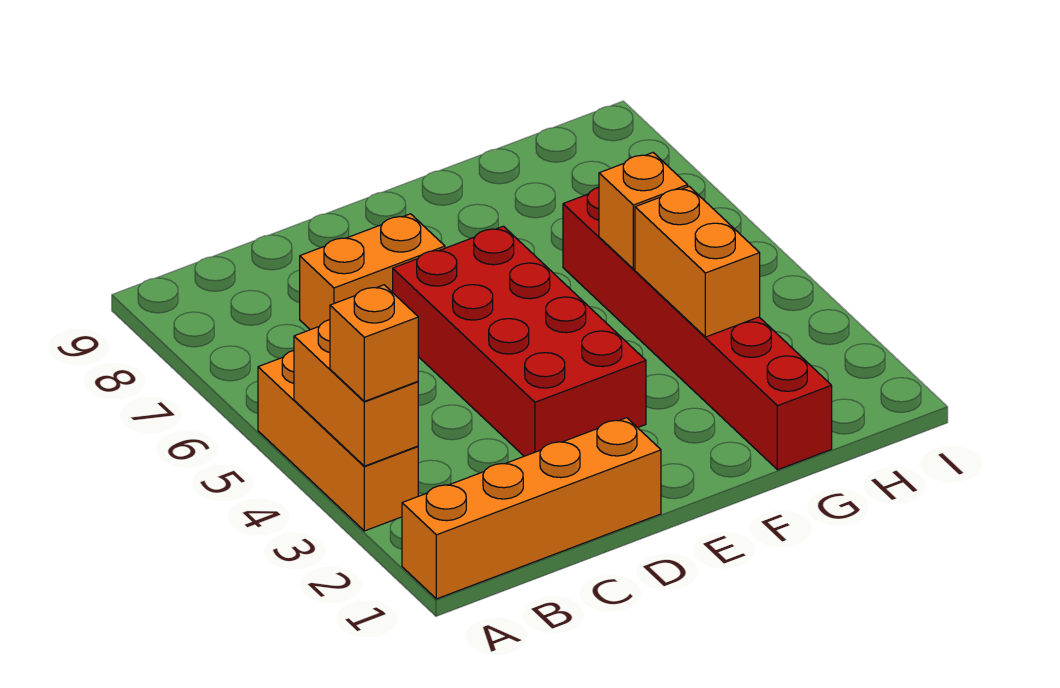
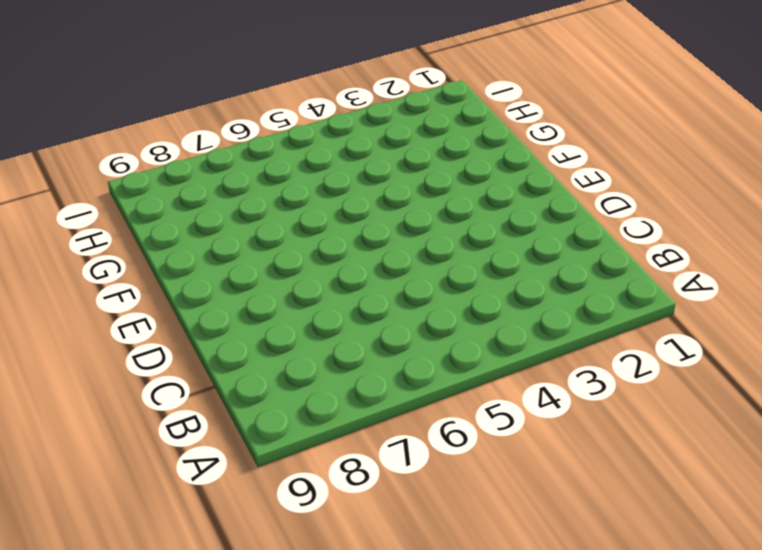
none -> orange brick A1:D1 level 1
none -> orange brick A3:A5 level 1

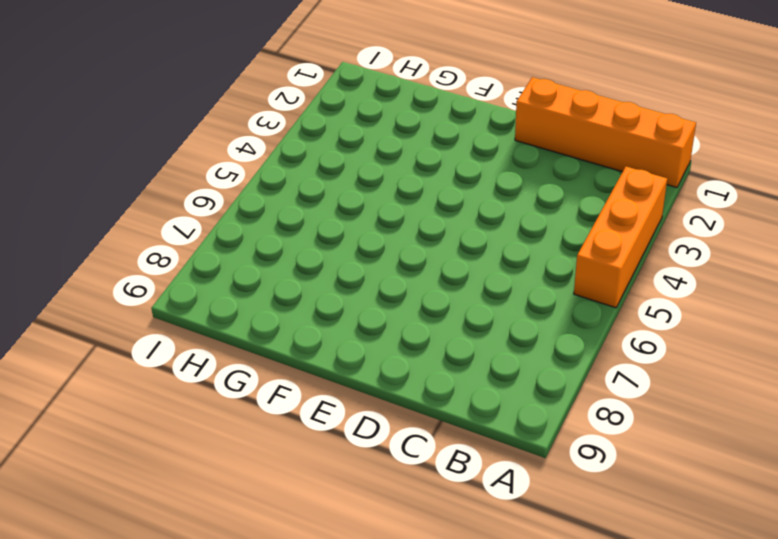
none -> orange brick C7:D7 level 1
none -> red brick D3:E6 level 1

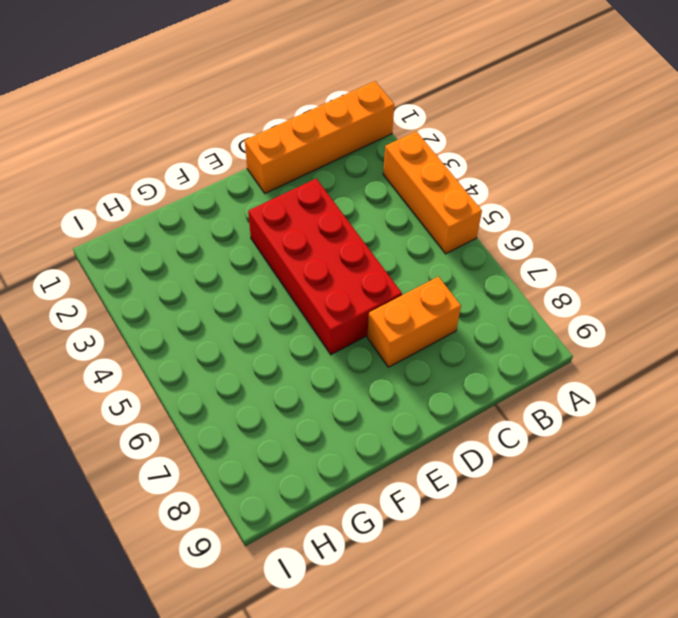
none -> red brick G1:G6 level 1
none -> orange brick A3:A4 level 2

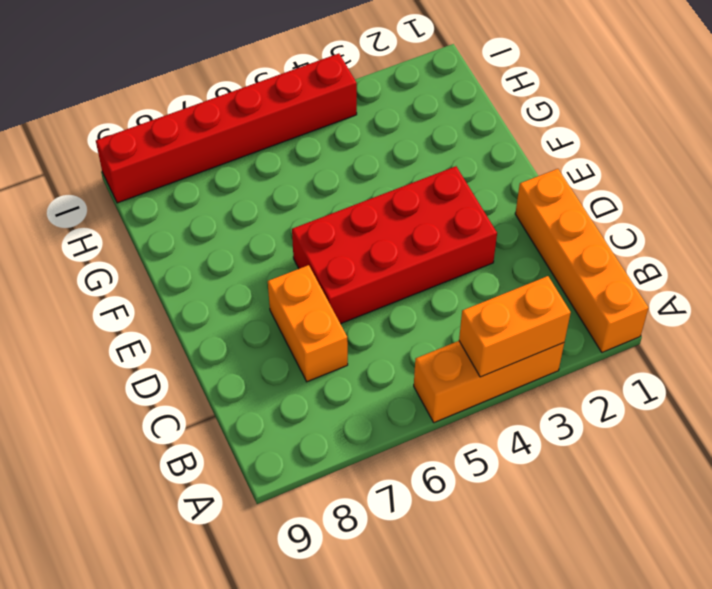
red brick I4:I9 level 1 -> red brick G1:G6 level 1
none -> orange brick G3:G4 level 2
none -> orange brick G5 level 2

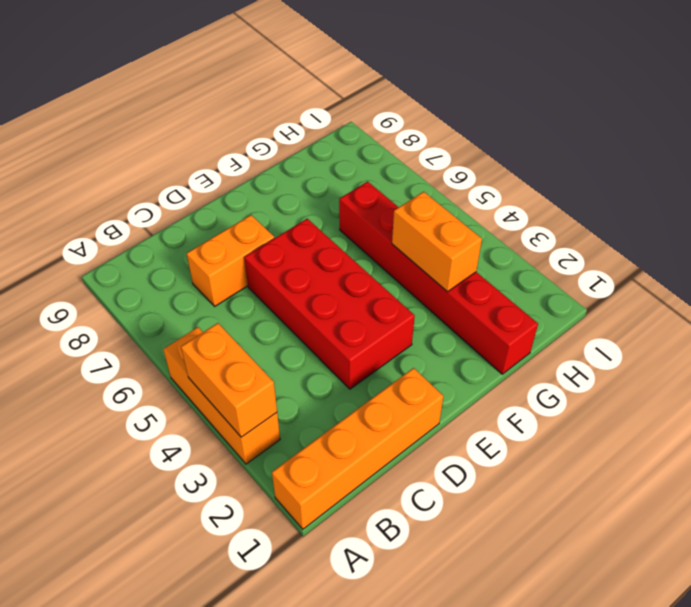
none -> orange brick G5 level 2
none -> orange brick A3 level 3

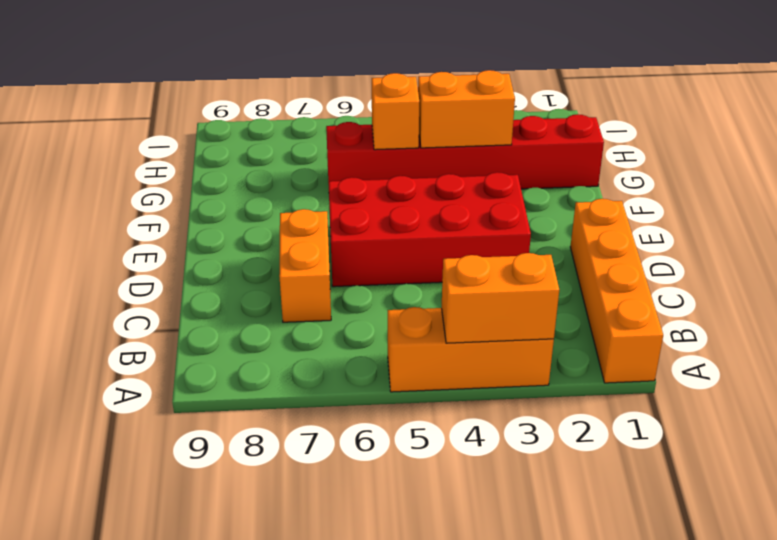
none -> orange brick A3 level 3

